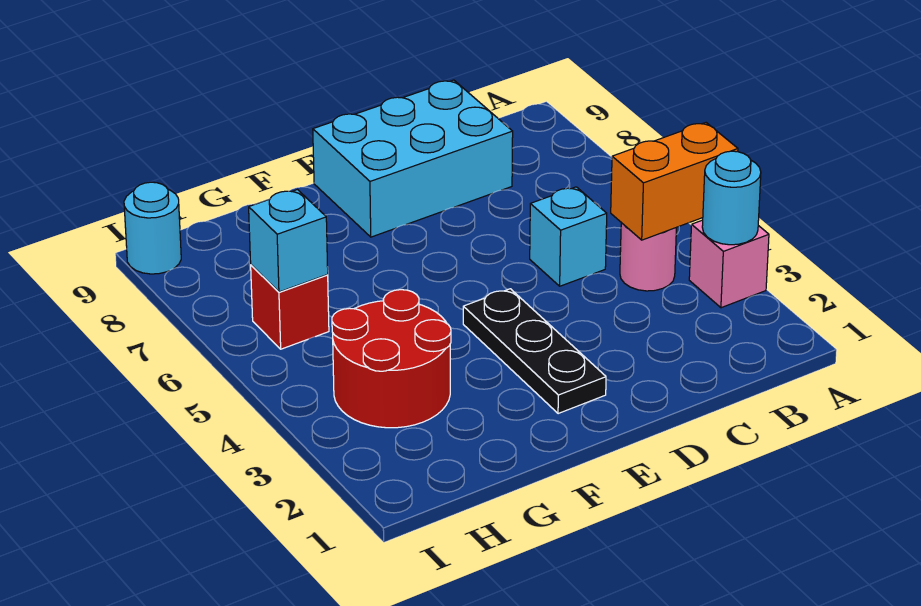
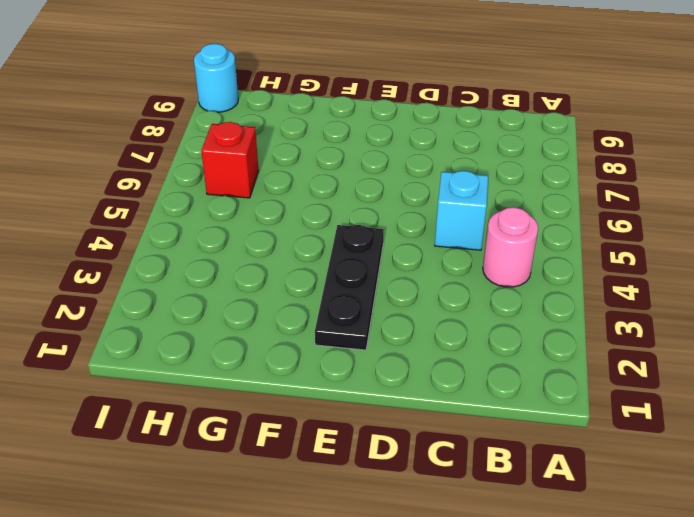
none -> pink brick A3 level 1
none -> cyan brick C8:E9 level 1

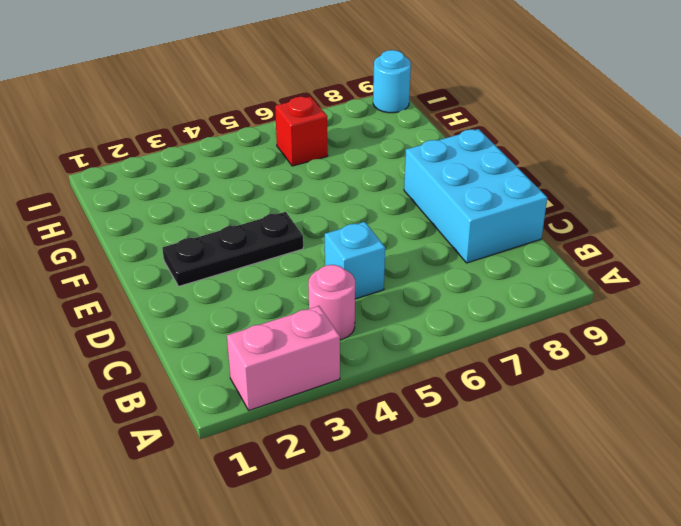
pink brick A2:A3 level 1 -> pink brick A3 level 1
none -> red round brick G3:H4 level 1
none -> cyan round brick A3 level 2

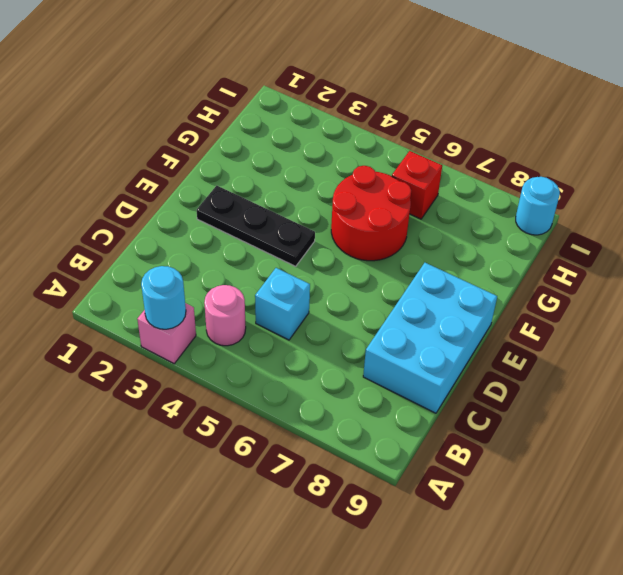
red round brick F5:G6 level 1 -> red round brick G3:H4 level 1
none -> orange brick A4:B4 level 2
none -> cyan brick H6 level 2

